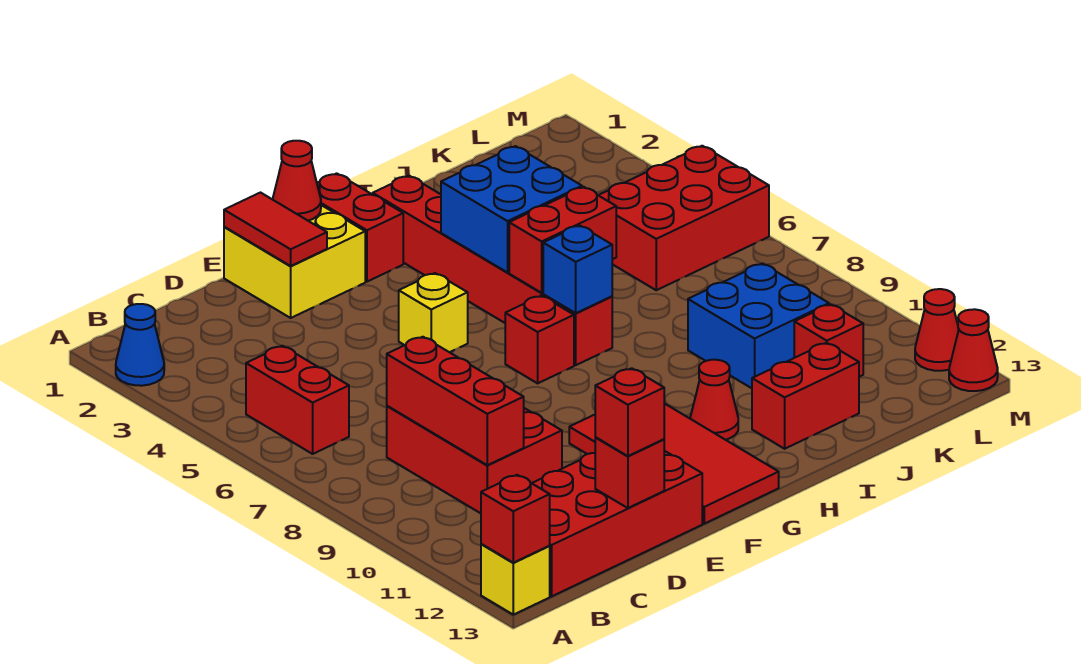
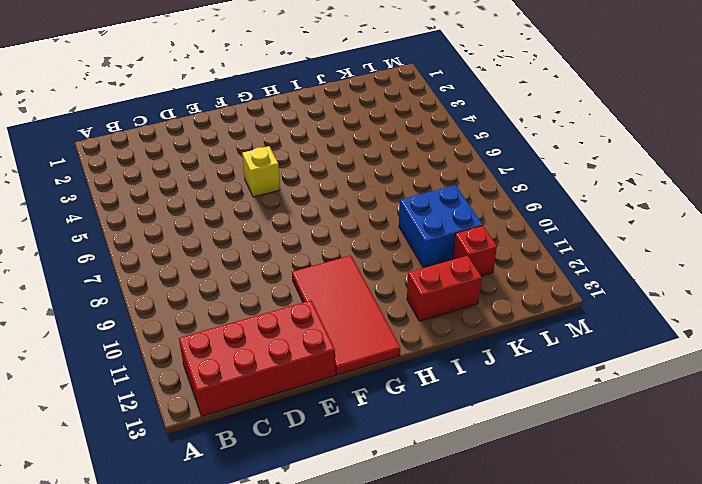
none -> blue cone A2 level 1
none -> yellow brick A13 level 1
none -> red brick B5:B6 level 1

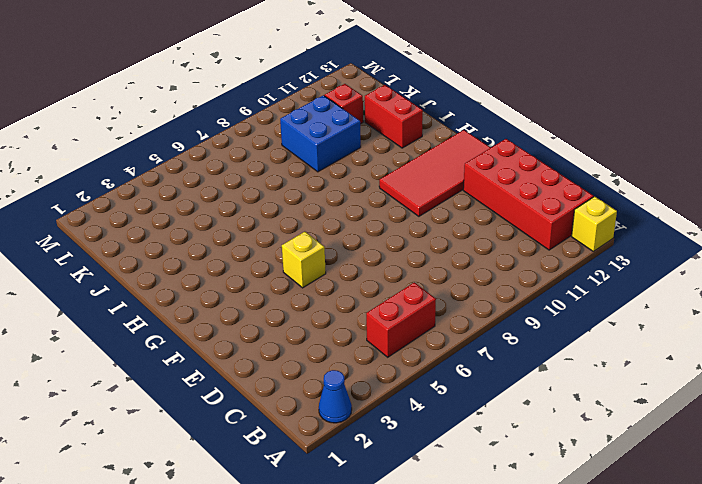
none -> red brick C8:D10 level 1
none -> yellow brick E1:F2 level 1
none -> red brick G1:G2 level 1

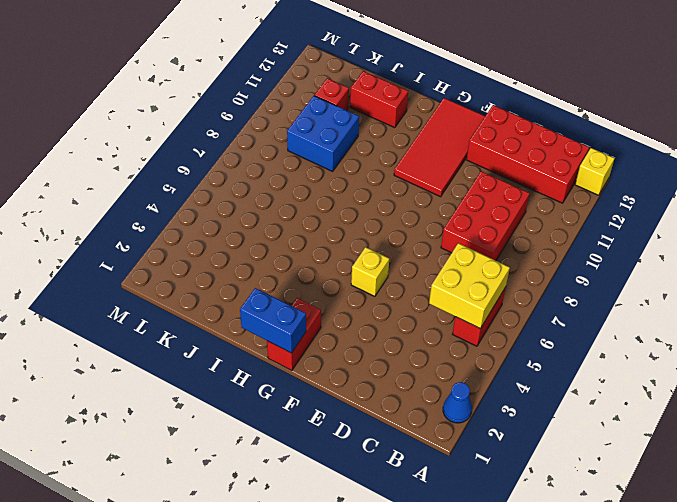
yellow brick B5:C6 level 2 -> yellow brick E1:F2 level 1
blue brick G1:H1 level 2 -> none
none -> red brick G7 level 1
none -> red brick H2:H7 level 1
none -> red cone H11 level 1

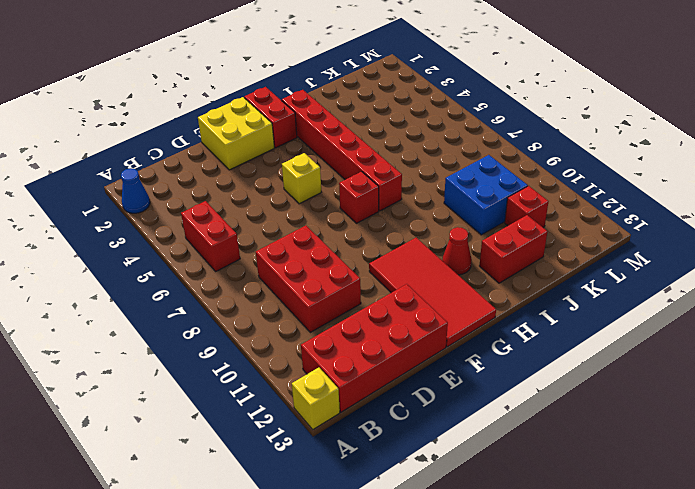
none -> red brick K5:M6 level 1
none -> red cone M12 level 1
none -> red cone M13 level 1

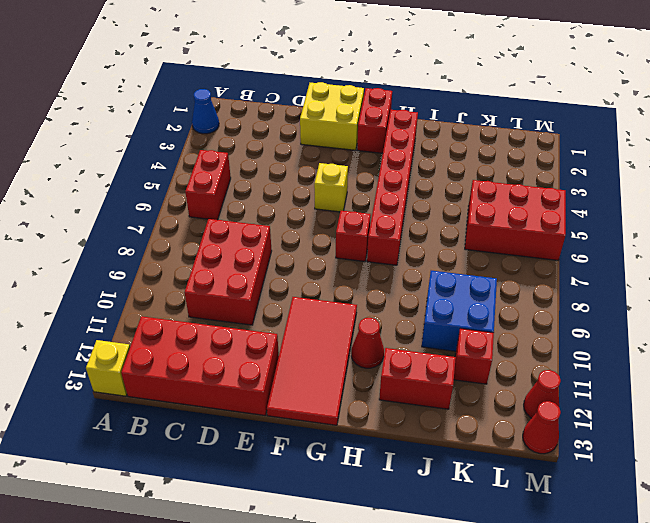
none -> red brick A13 level 2
none -> red brick C8:C10 level 2
none -> red brick D13 level 2

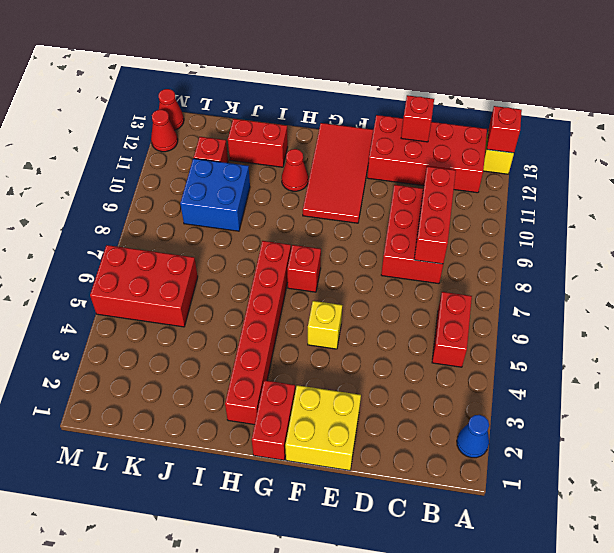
none -> red tile E1:E2 level 2
none -> red cone F1 level 2
none -> blue brick H4:I5 level 2

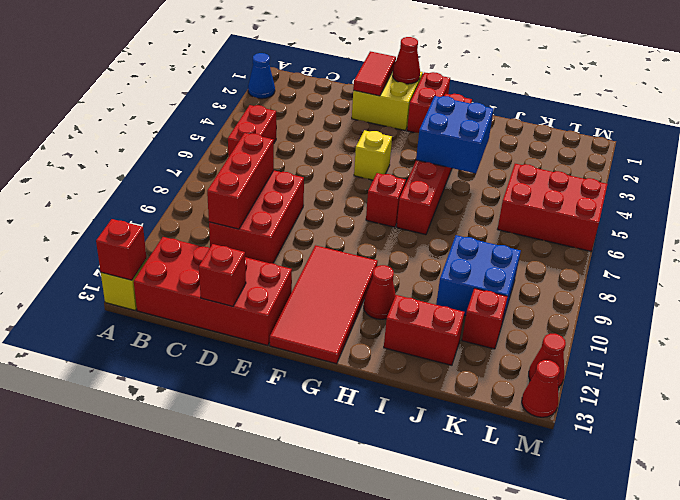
none -> red brick H6:I6 level 2
none -> blue brick H7 level 2
none -> red brick D13 level 3

